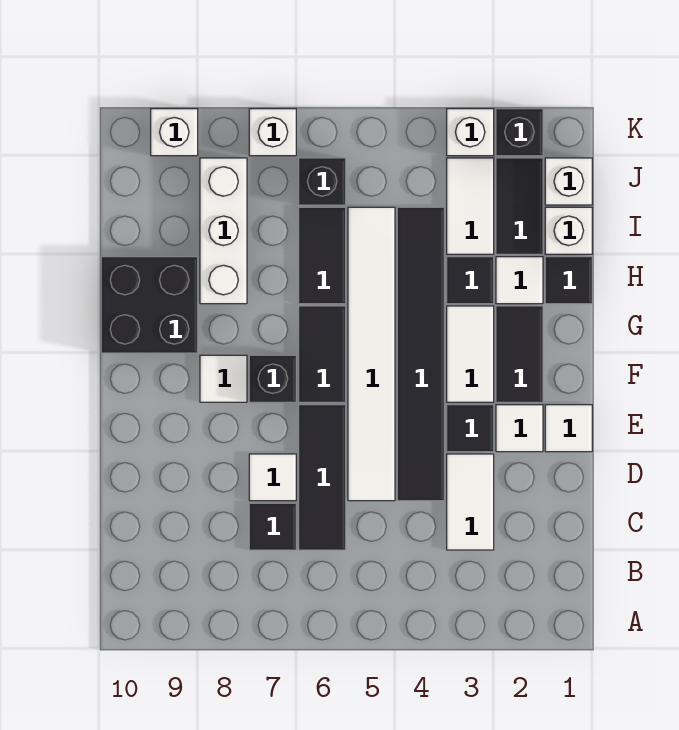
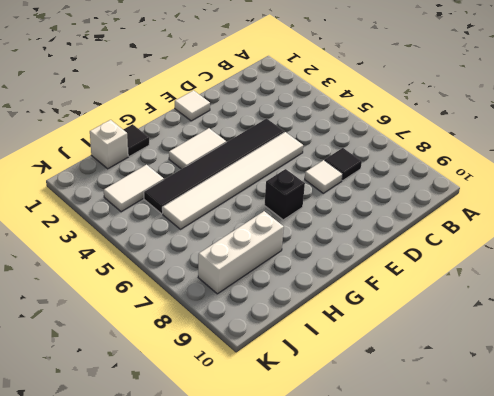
none -> white tile C3:D3 level 1
none -> black tile C6:E6 level 1
none -> white tile E2 level 1

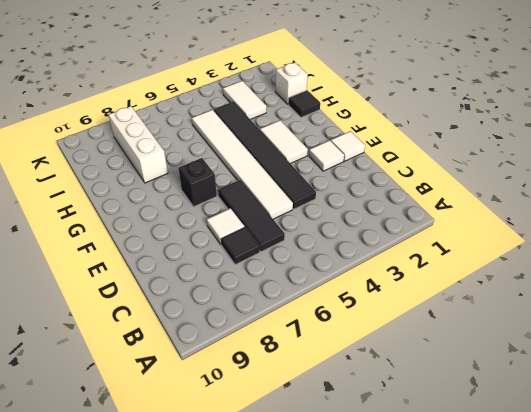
none -> white tile C3:D3 level 1
none -> black tile E3 level 1
none -> black tile F2:G2 level 1

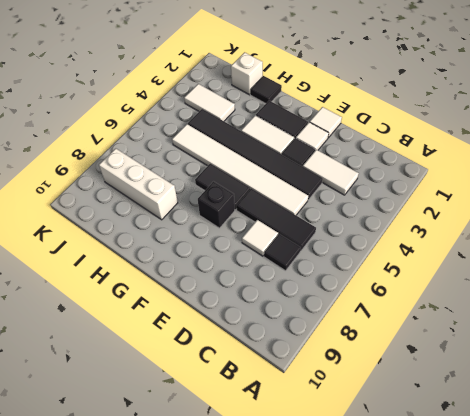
none -> white tile F8 level 1
none -> black brick G9:H10 level 1
none -> white tile H2 level 1

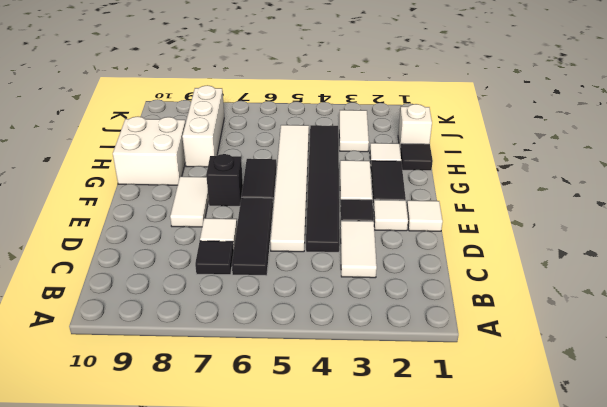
white tile E8:F8 level 1 -> white tile F8 level 1
white brick G9:H10 level 1 -> black brick G9:H10 level 1
none -> black tile H3 level 1
none -> black tile H6:I6 level 1
none -> black tile I2:J2 level 1

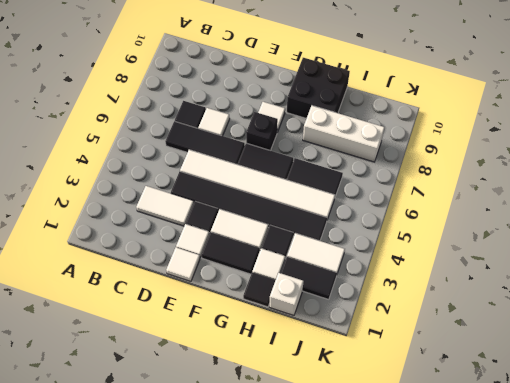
none -> white brick J1 level 1
none -> black brick J6 level 1
none -> black brick K2 level 1

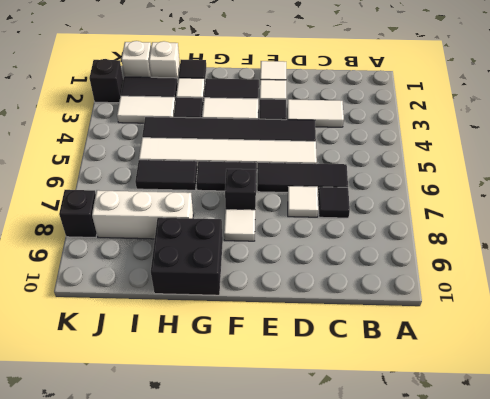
black brick K8 level 1 -> black brick J6 level 1
none -> white brick K3 level 1
none -> white brick K7 level 1
none -> white brick K9 level 1

